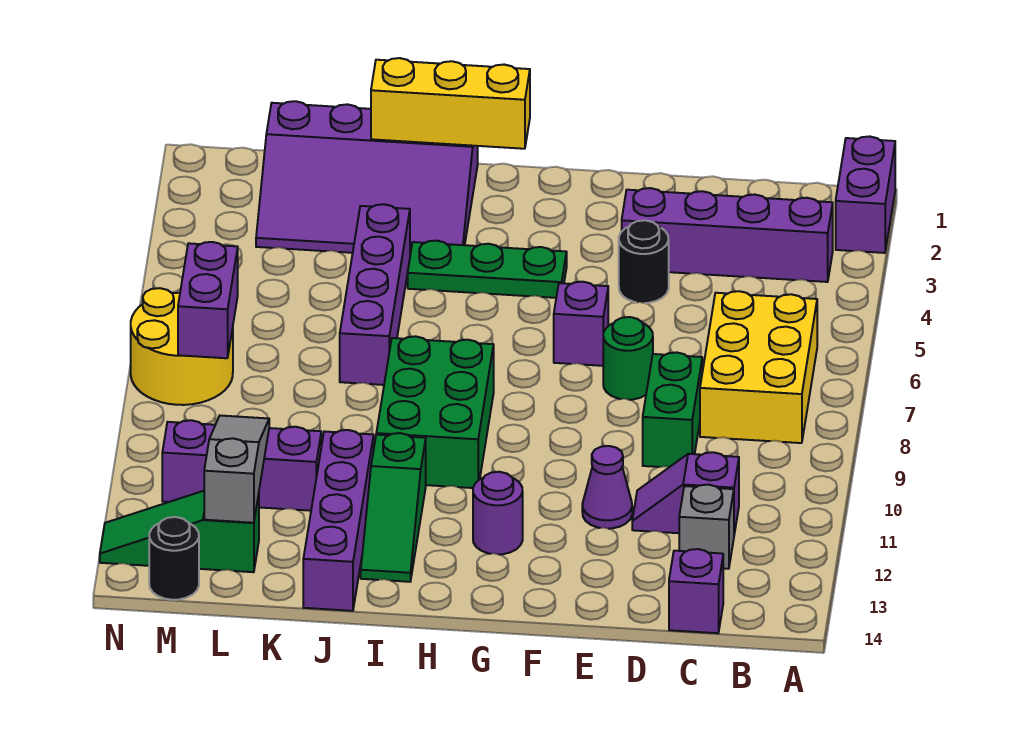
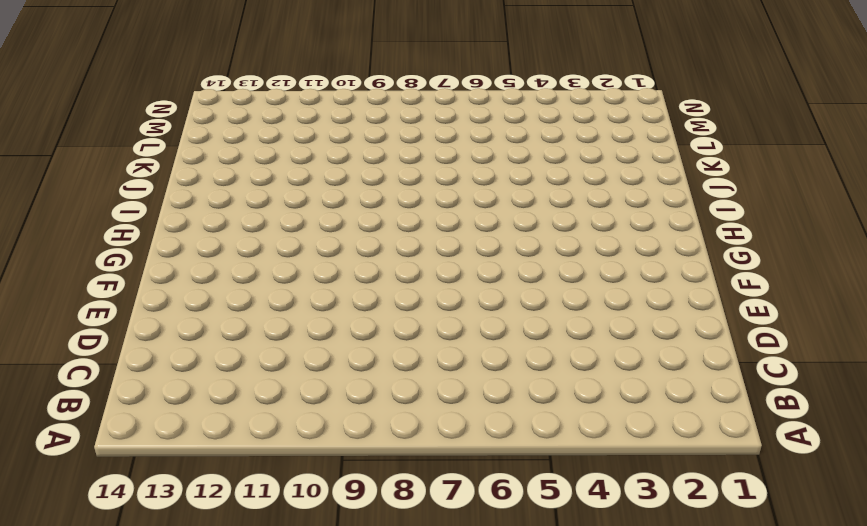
none -> purple brick A1:A2 level 1
none -> purple brick B3:E3 level 1
none -> yellow brick B6:C8 level 1

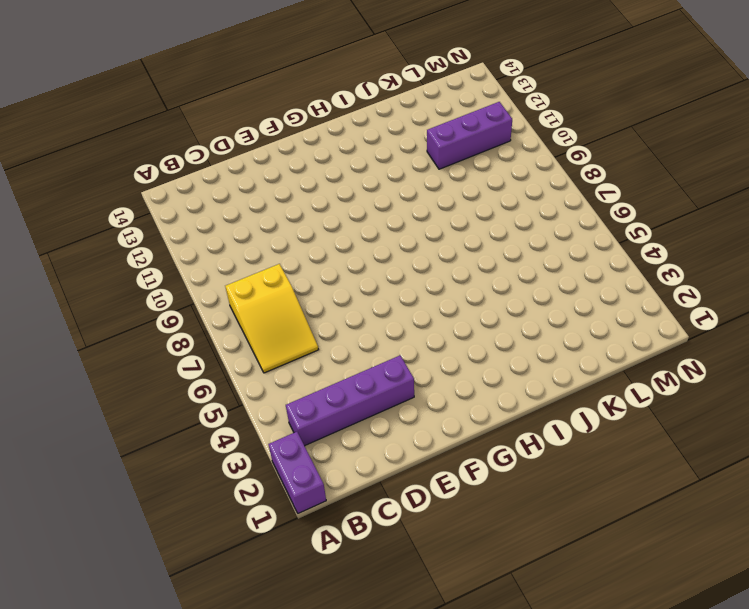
yellow slope B6:C8 level 1 top 8 -> yellow brick B6:C8 level 1
none -> purple slope C11:D11 level 1 top C
none -> grey brick C12 level 1
none -> purple brick C14 level 1

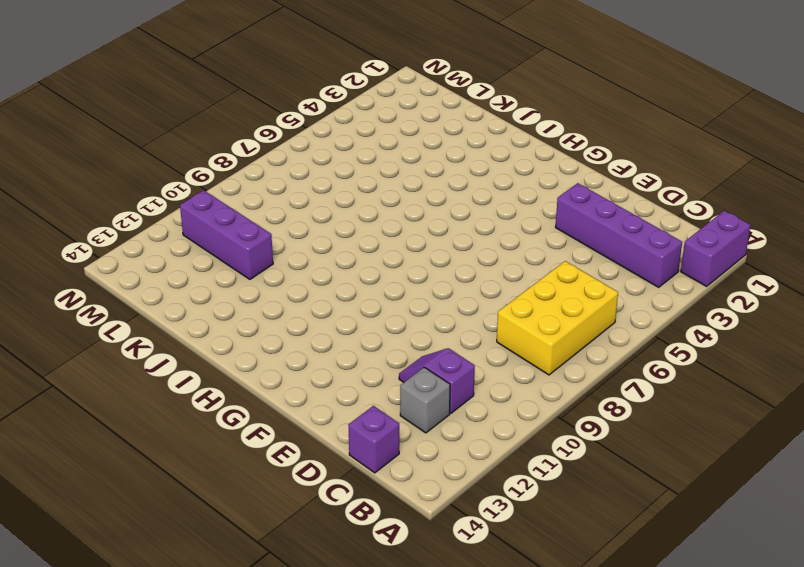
none -> green brick D8:D9 level 1
none -> black round brick E4 level 1
none -> green round brick E7 level 1

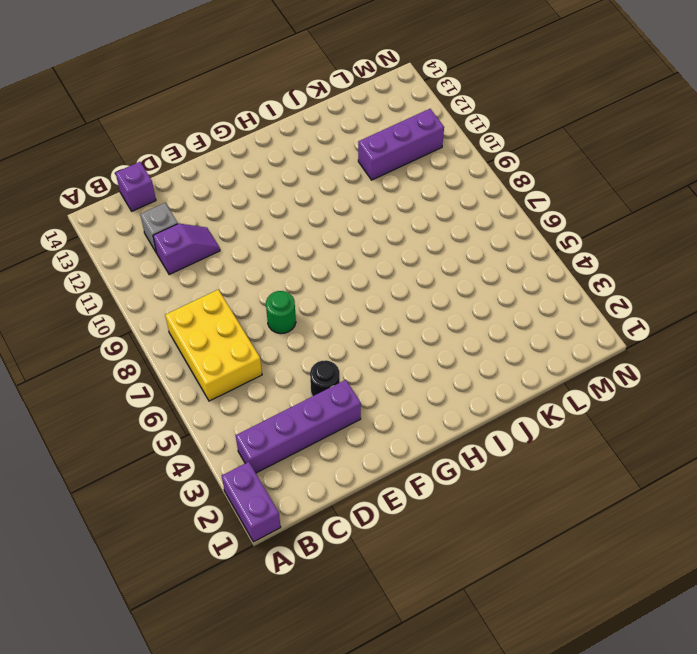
none -> green brick D8:D9 level 1
none -> purple cone E11 level 1
none -> purple brick F6 level 1

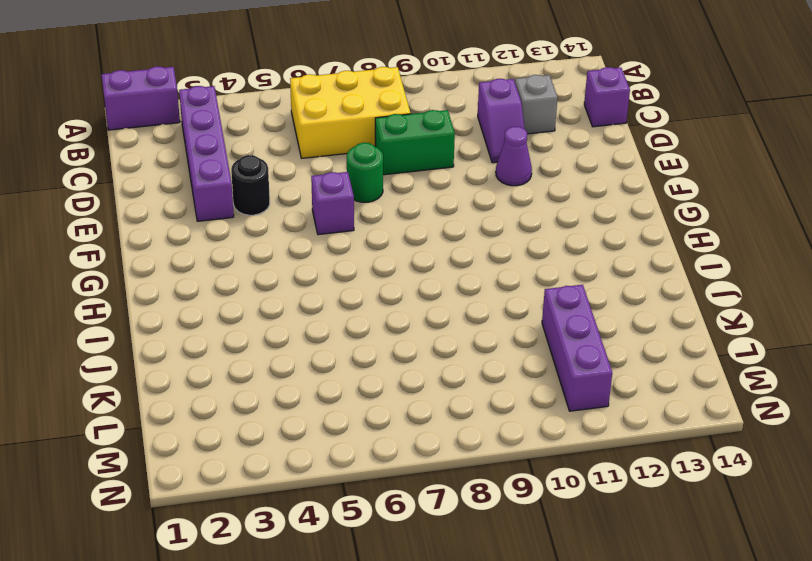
none -> green plate G4:I4 level 1
none -> purple round brick G12 level 1
none -> green brick H8:I10 level 1

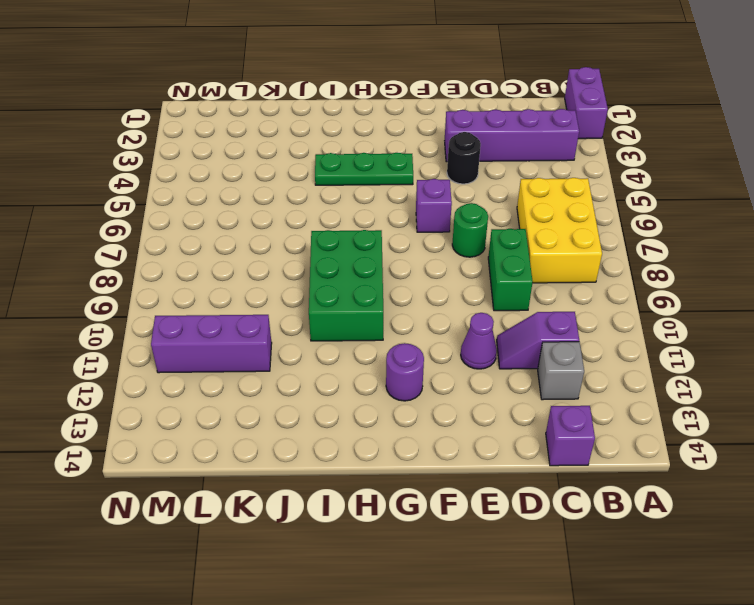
none -> purple slope I1:L3 level 1 top 1
none -> green slope I11:I13 level 1 top 11
none -> purple brick J4:J7 level 1

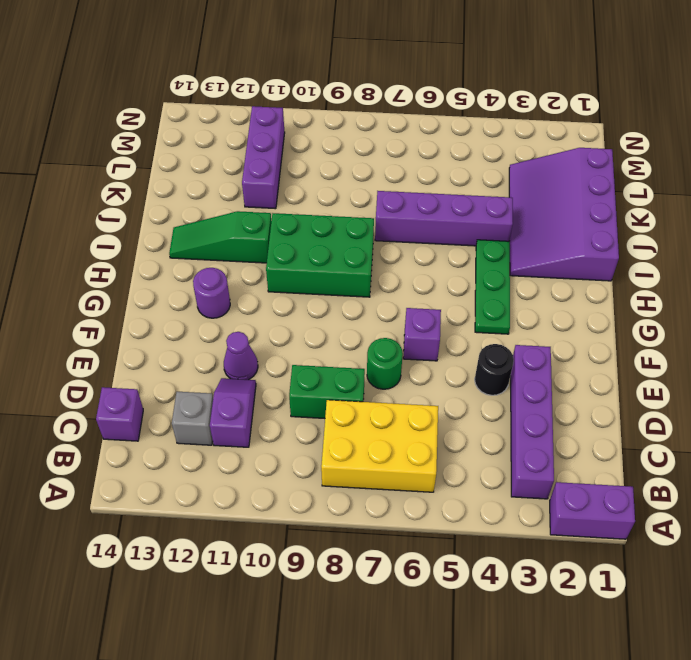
none -> purple brick J11:J14 level 1
none -> green slope L13:N13 level 1 top L
none -> yellow round brick M7:N8 level 1

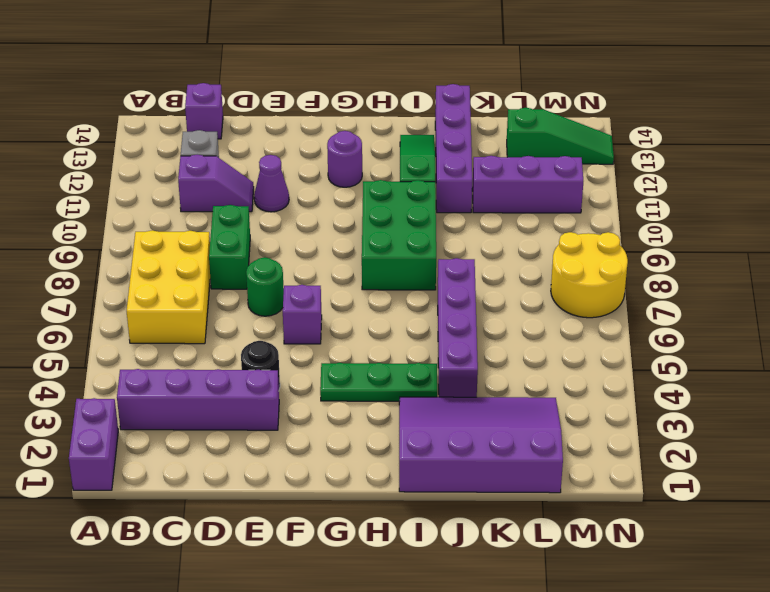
none -> black round brick M14 level 1
none -> yellow brick H1:J1 level 2
none -> grey slope L11:L13 level 2 top 13

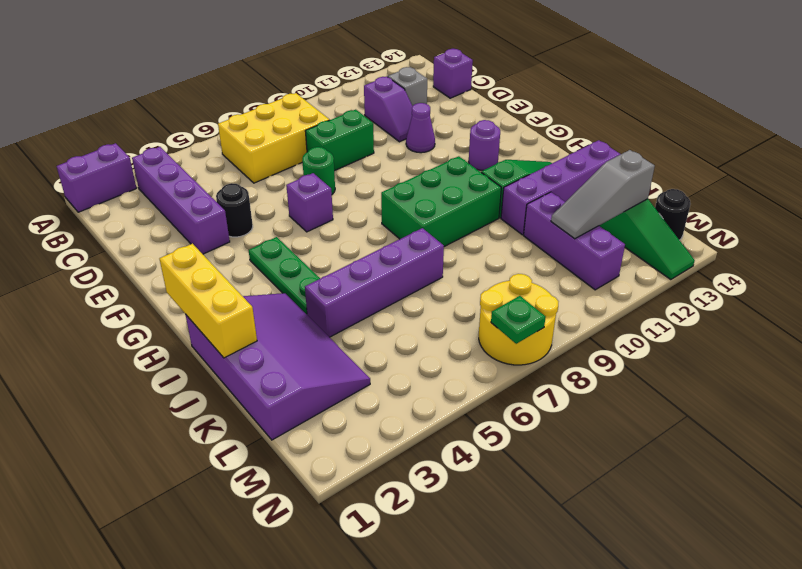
green plate N7 level 2 -> none
none -> purple brick M7:M8 level 2

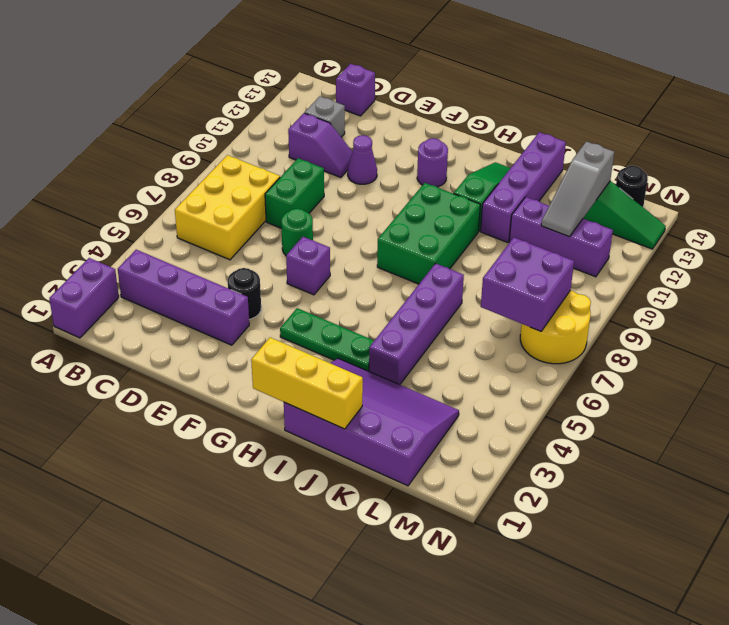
purple brick L7:M8 level 2 -> purple brick M7:M8 level 2

